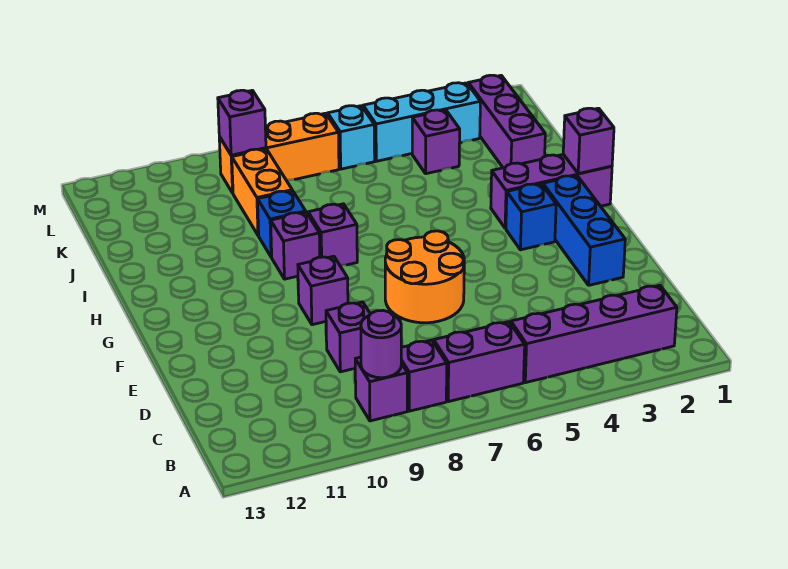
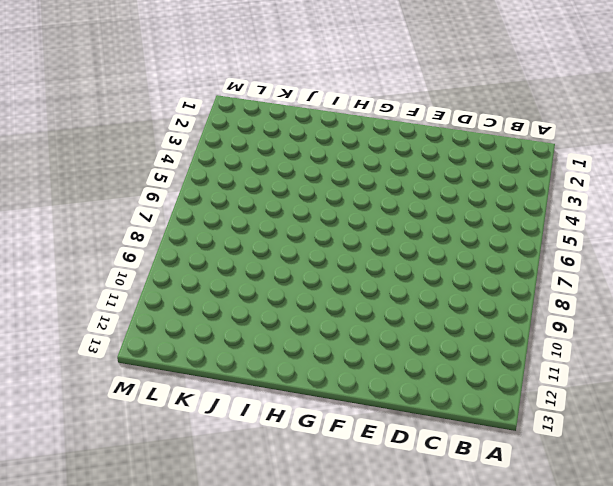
none -> purple brick B2:B5 level 1
none -> purple brick B6:B7 level 1
none -> purple brick B8 level 1

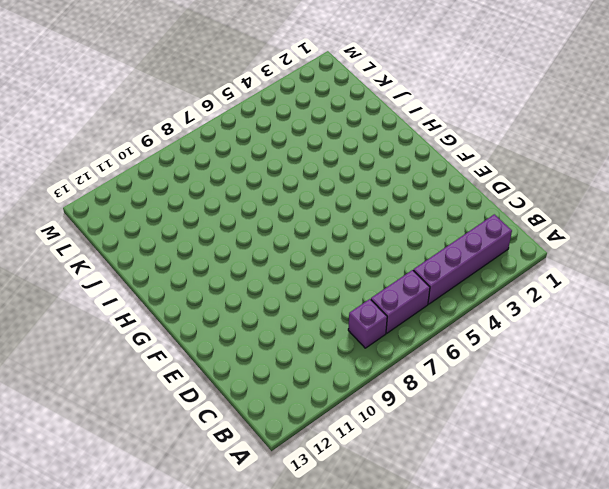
none -> purple brick B9 level 1
none -> purple brick D9 level 1
none -> blue brick E2:G2 level 1

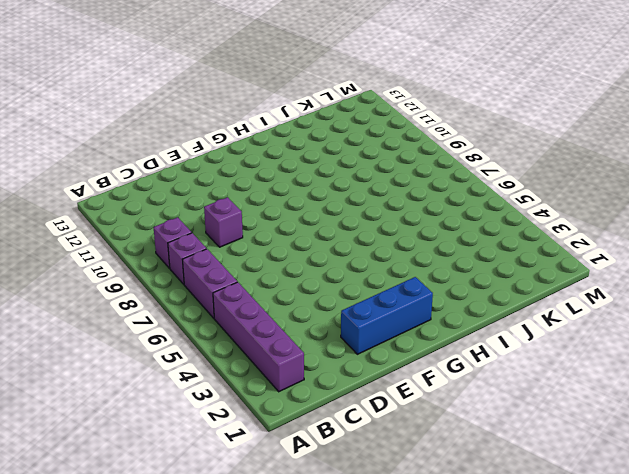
none -> orange round brick E6:F7 level 1
none -> purple brick F9 level 1
none -> blue brick G3 level 1

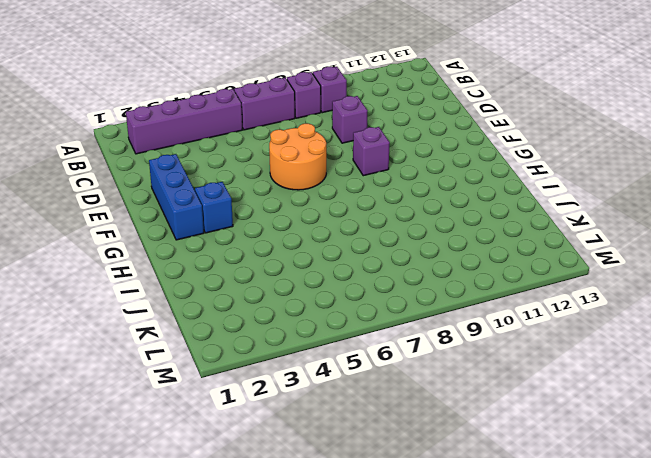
none -> purple brick H1:H3 level 1
none -> purple brick H8 level 1
none -> purple brick H9 level 1

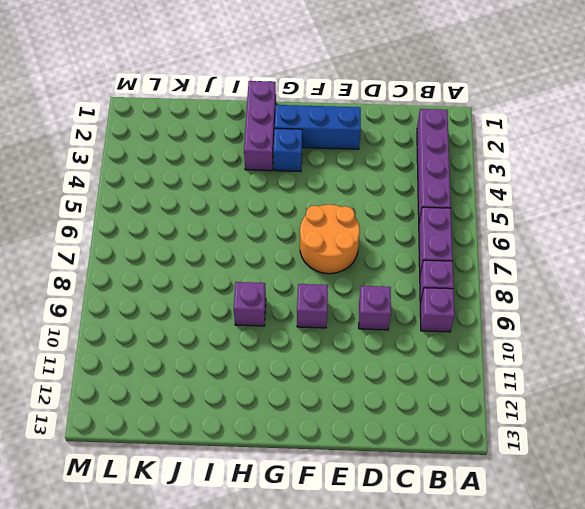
none -> purple brick H8 level 1
none -> blue brick I9 level 1
none -> purple brick J2:L2 level 1

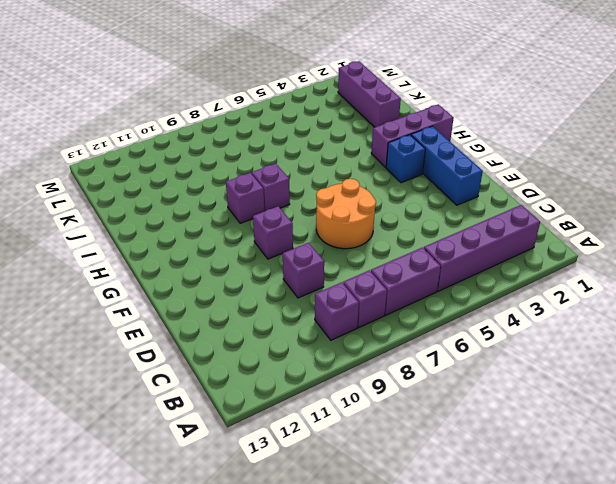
none -> blue brick I9 level 1
none -> orange brick J9:K9 level 1
none -> purple brick K4 level 1

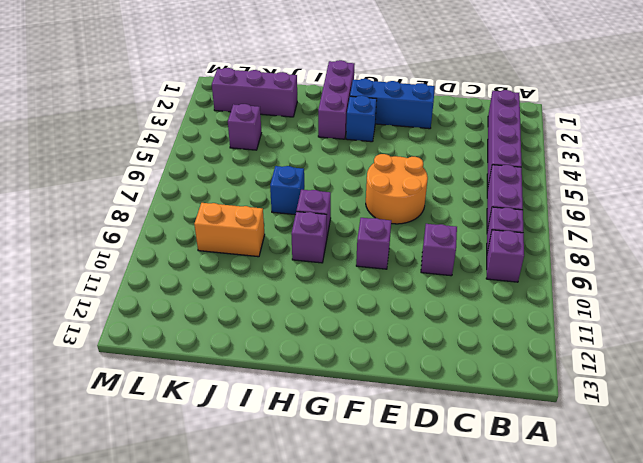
blue brick I7 level 1 -> blue brick I9 level 1
none -> cyan brick L3:L5 level 1
none -> cyan brick L6 level 1
none -> orange brick L7:L9 level 1

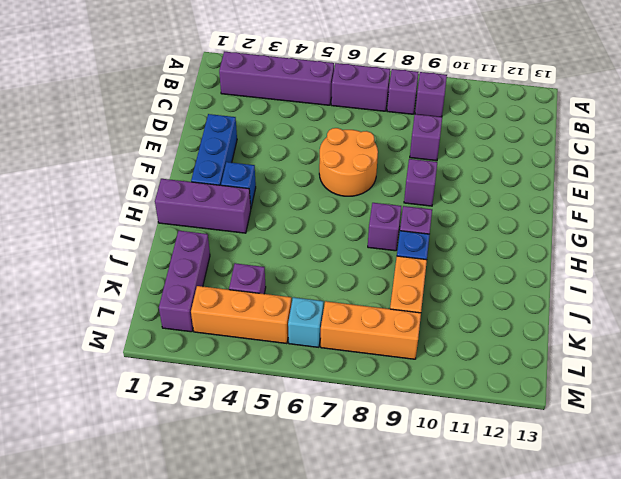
orange brick L3:L5 level 1 -> cyan brick L3:L5 level 1
none -> purple round brick B9 level 2
none -> purple brick H1 level 2
none -> purple brick L9 level 2

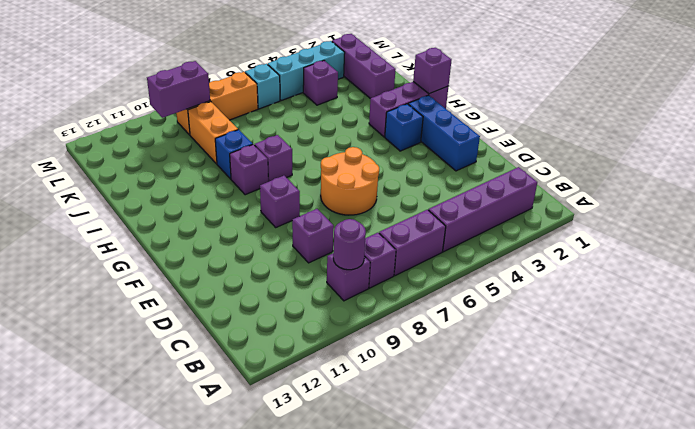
purple brick L9:L10 level 2 -> purple brick L9 level 2

